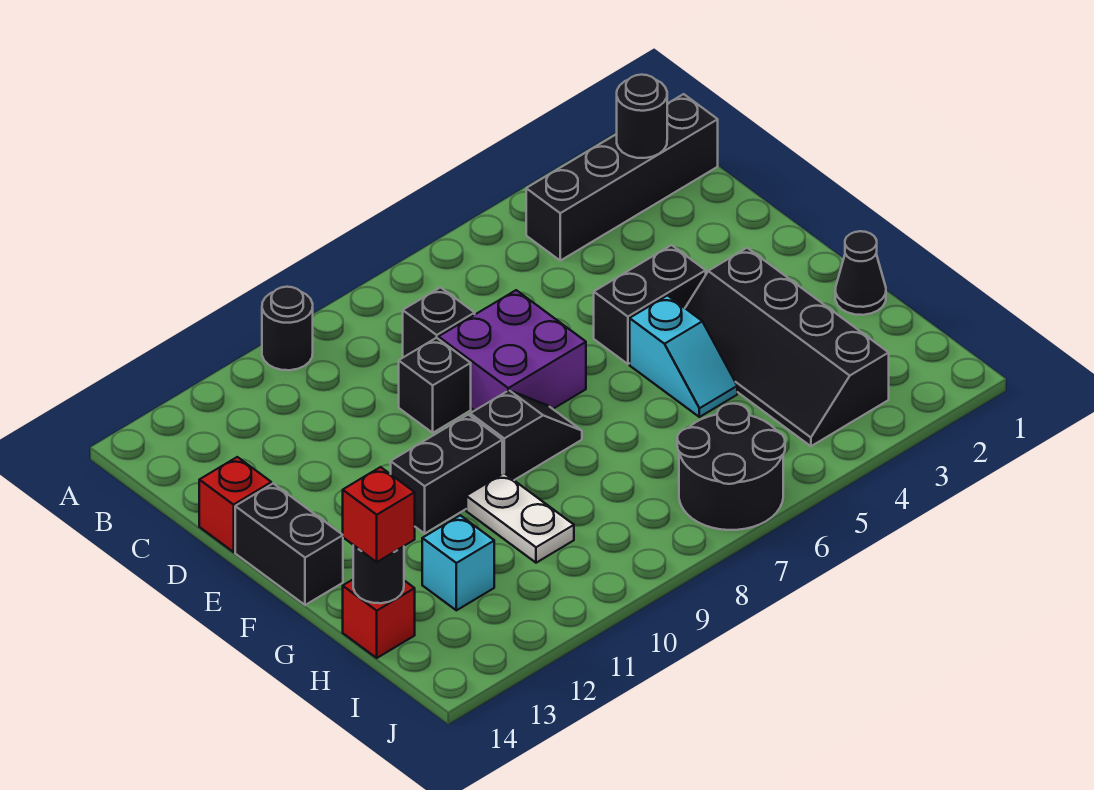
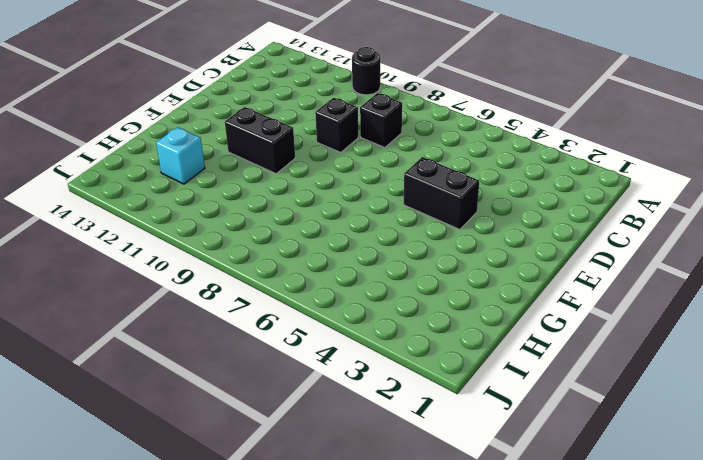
none -> black brick B1:B4 level 1
none -> purple brick D7:E8 level 1
none -> red brick D14 level 1

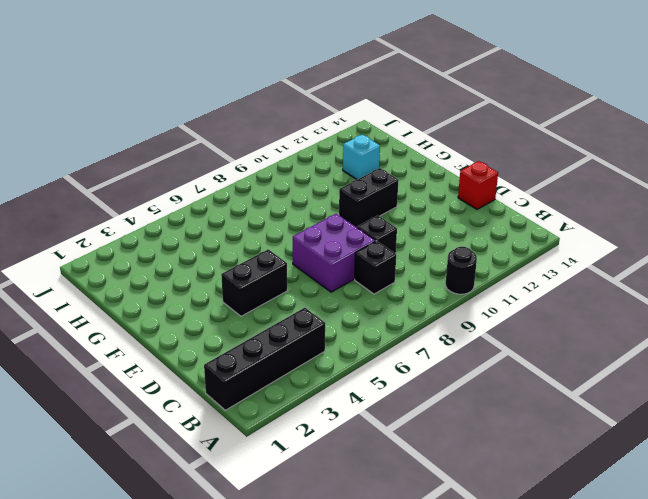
none -> black brick E14:F14 level 1
none -> black slope F3:I4 level 1 top 3
none -> cyan slope F5:G5 level 1 top F

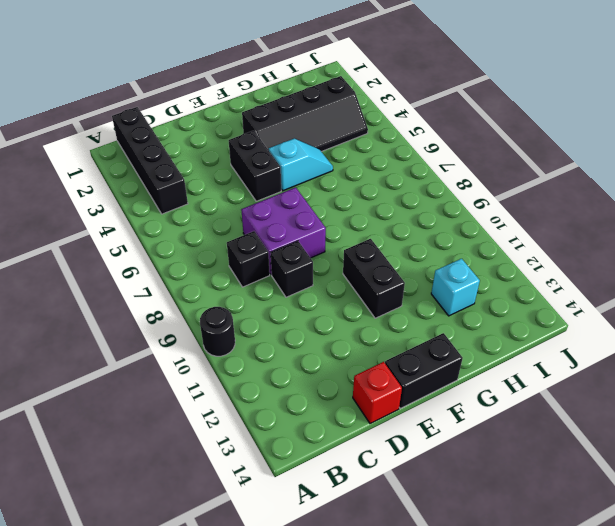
none -> black slope F8:F9 level 1 top 9
none -> black cone G1 level 1
none -> white plate G10:H10 level 1

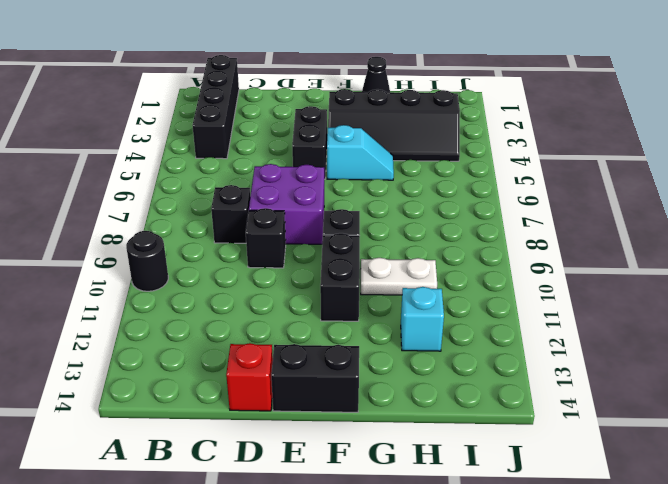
none -> red brick H14 level 1
none -> black round brick I6:J7 level 1
none -> black round brick B2 level 2

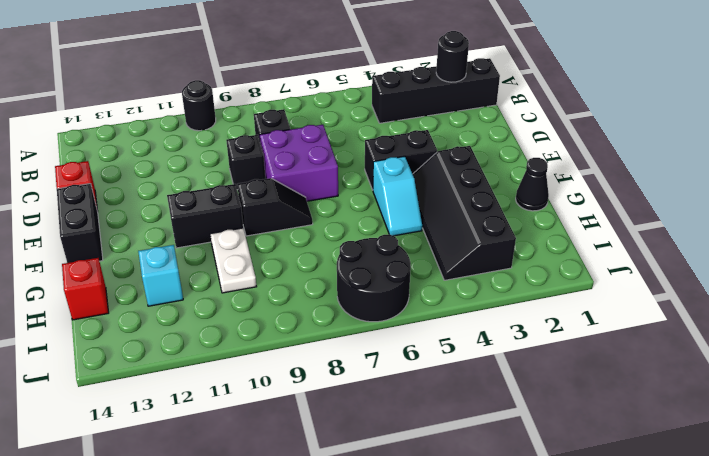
none -> black round brick H14 level 2
none -> red brick H14 level 3

